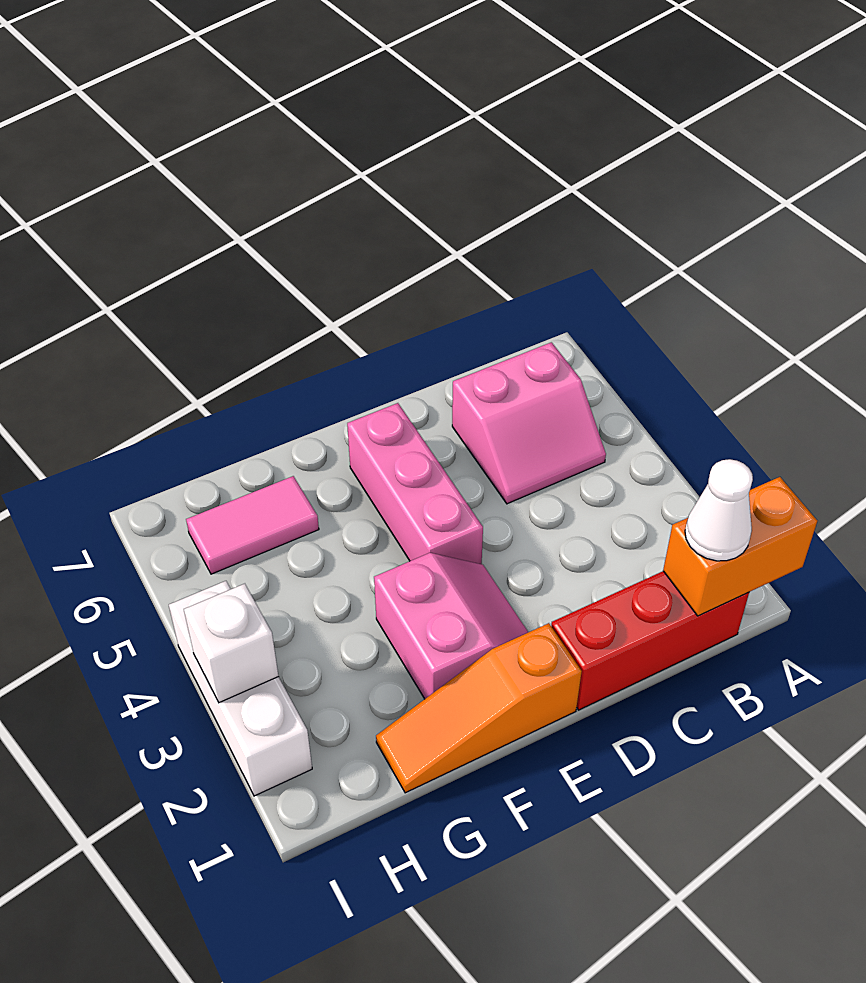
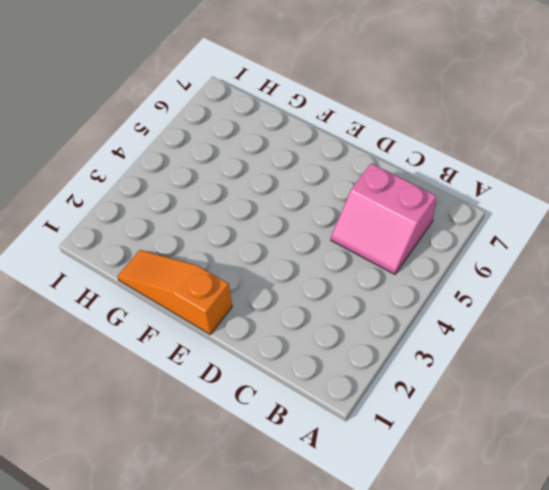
none -> red brick B1:D1 level 1
none -> pink slope E2:F3 level 1 top F

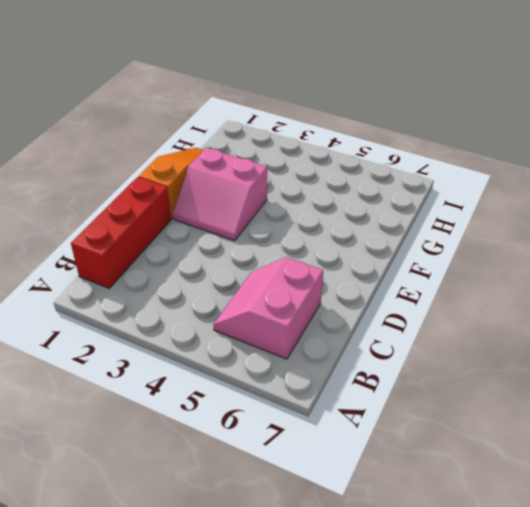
none -> pink brick E4:E6 level 1
none -> pink tile G6:H6 level 1

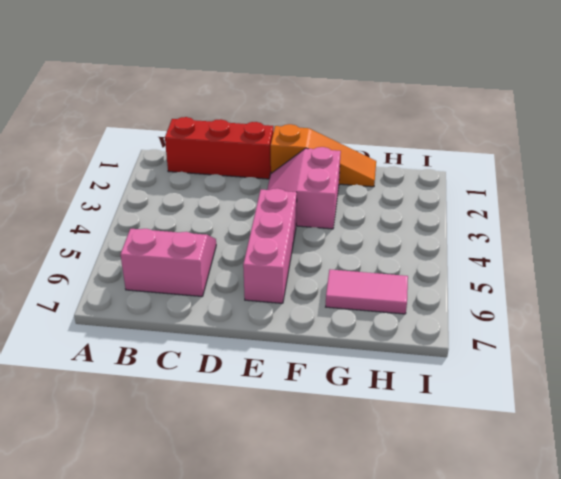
none -> white brick I2:I4 level 1
none -> orange brick A1:B1 level 2

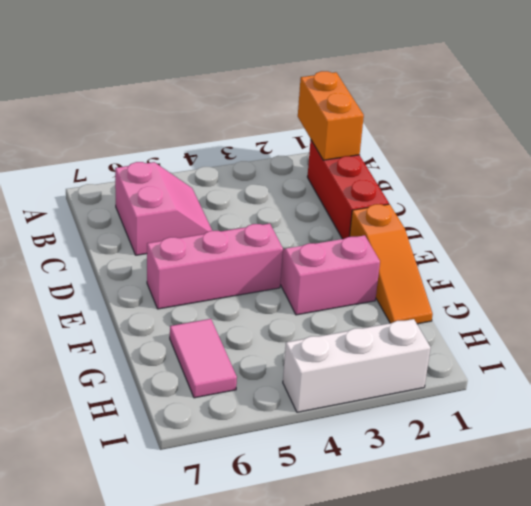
none -> white brick I3 level 2
none -> white cone B1 level 3

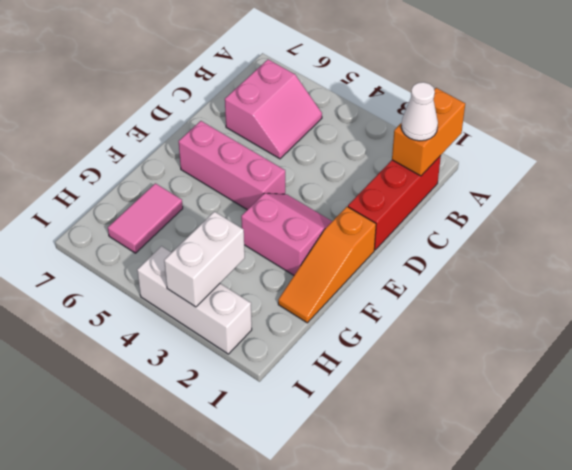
white brick H3:I3 level 2 -> white brick I3 level 2

